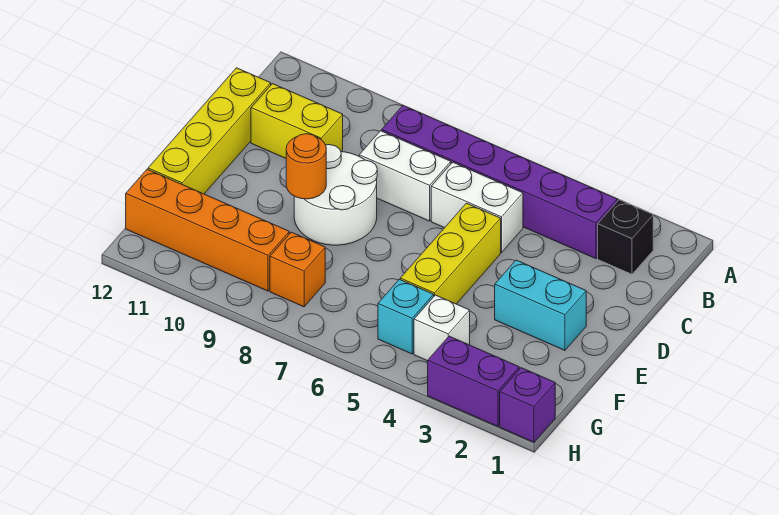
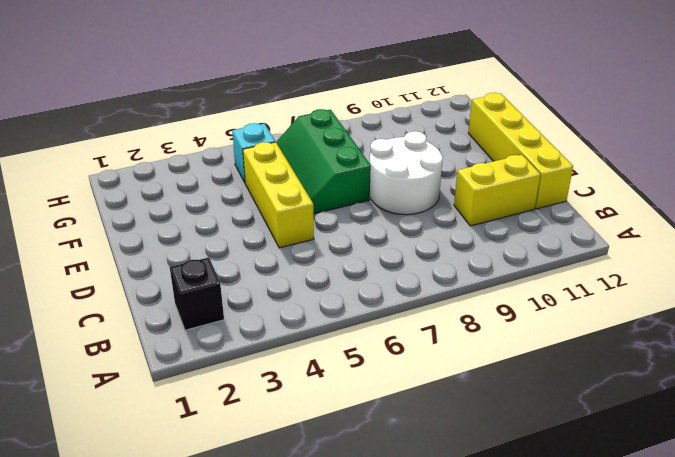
green slope E6:G7 level 1 top 7 -> none
none -> purple brick B3:B8 level 1
none -> white brick C5:C6 level 1
none -> white brick C7:C8 level 1

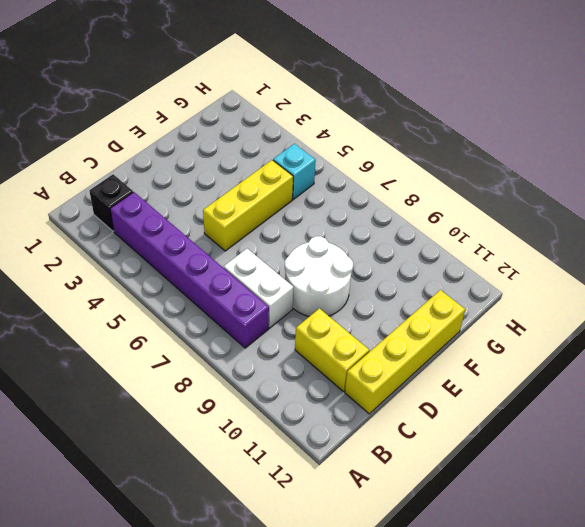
none -> white brick C5:C6 level 1
none -> cyan brick E2:E3 level 1
none -> white brick G4 level 1

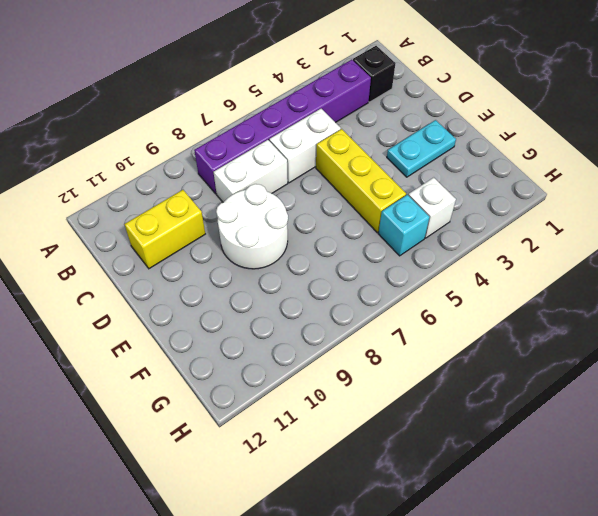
cyan plate E2:E3 level 1 -> cyan brick E2:E3 level 1
none -> yellow brick C12:F12 level 1
none -> orange brick G8 level 1
none -> orange brick G9:G12 level 1

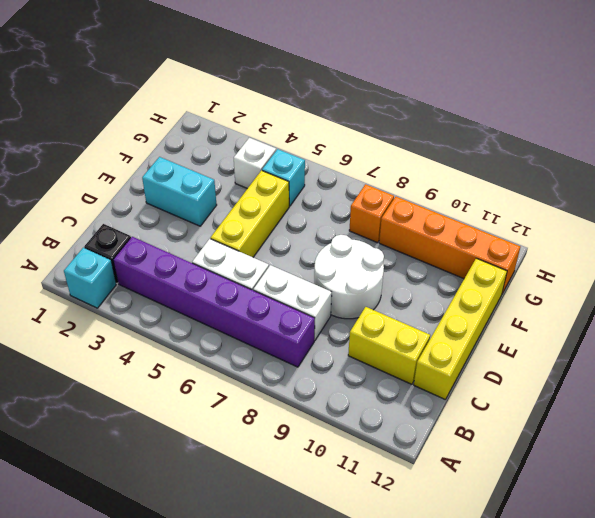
cyan brick A2 level 1 -> none
none -> purple brick H1 level 1
none -> purple brick H2:H3 level 1
none -> orange round brick E9 level 2

